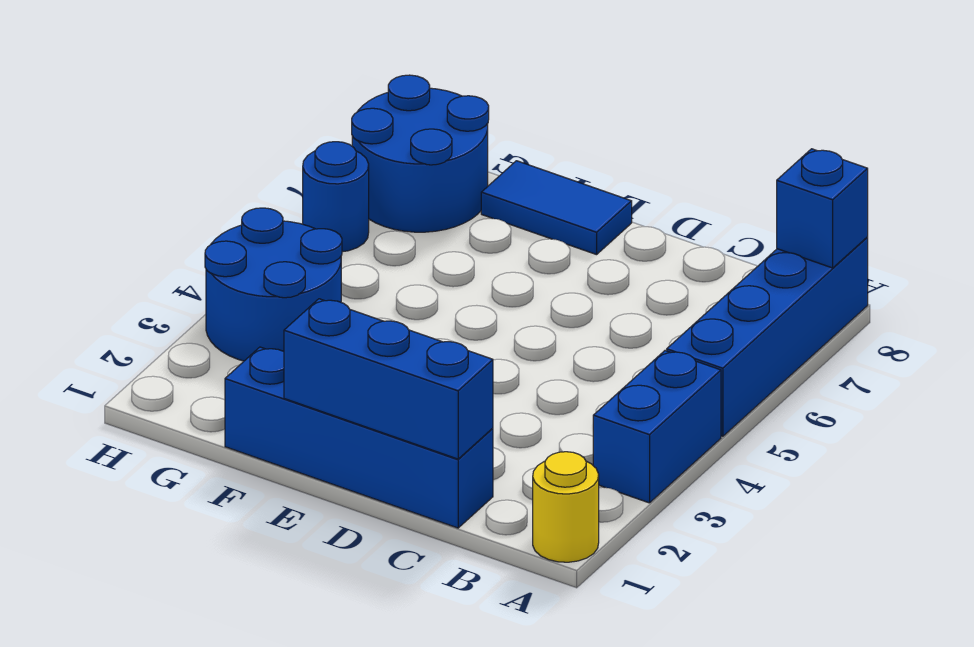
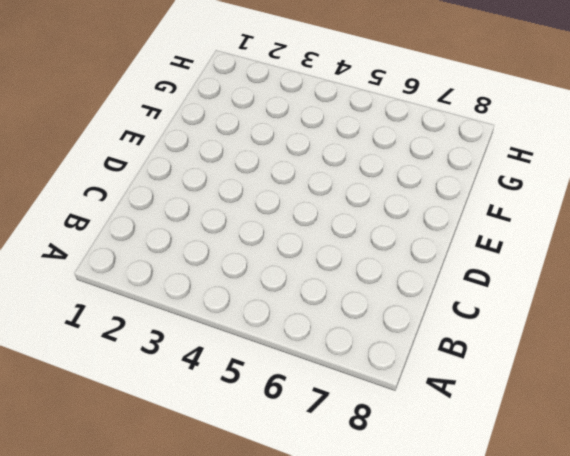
none -> yellow round brick A1 level 1
none -> blue brick A3:A4 level 1

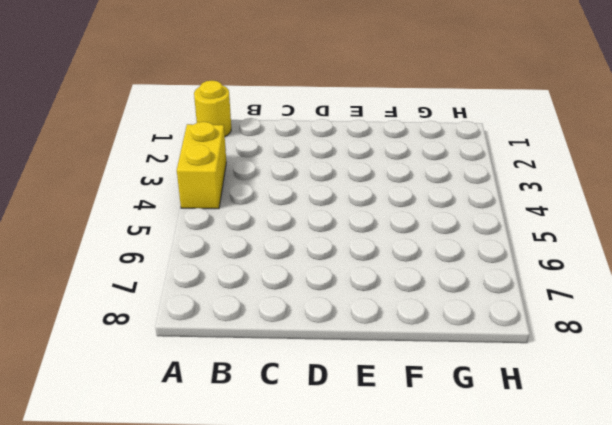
yellow brick A3:A4 level 1 -> blue brick A3:A4 level 1
none -> blue brick A5:A8 level 1
none -> blue brick C1:F1 level 1

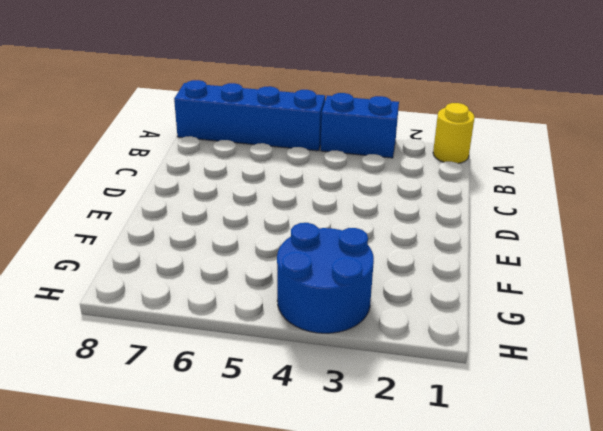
none -> blue brick C1:F1 level 1
none -> blue tile E8:F8 level 1

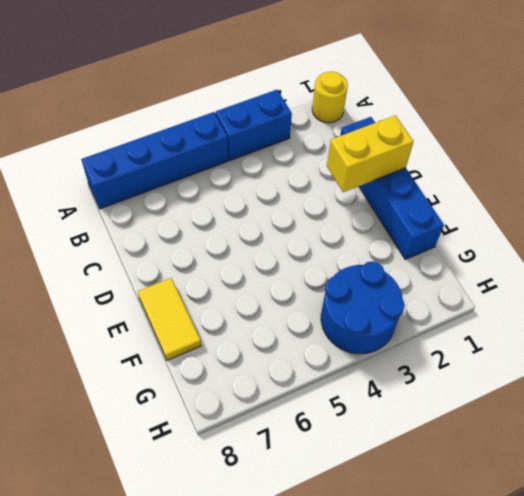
yellow brick D1:D2 level 2 -> blue brick C1:E1 level 2
yellow tile E8:F8 level 1 -> blue tile E8:F8 level 1
none -> blue round brick G7:H8 level 1
none -> blue round brick H6 level 1

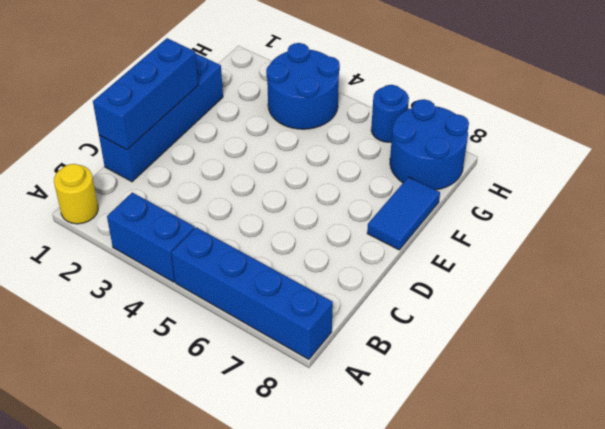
none -> blue brick A8 level 2

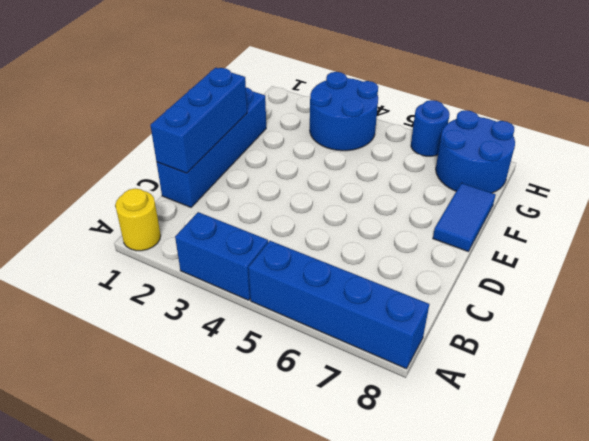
none -> blue brick A8 level 2

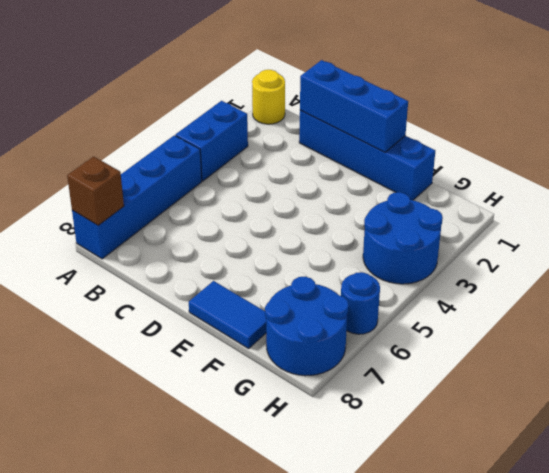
brown brick A8 level 2 -> blue brick A8 level 2

